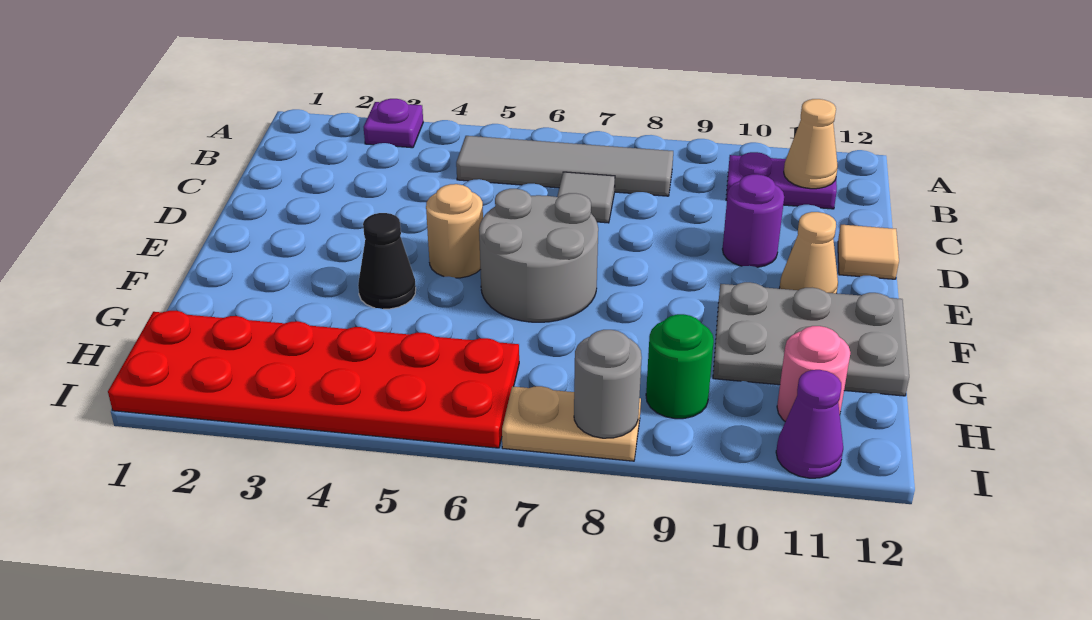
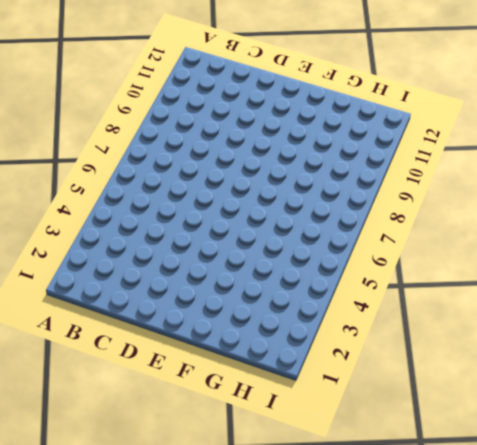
none -> purple plate A3 level 1
none -> grey tile B5:B8 level 1
none -> purple plate B10:B11 level 1

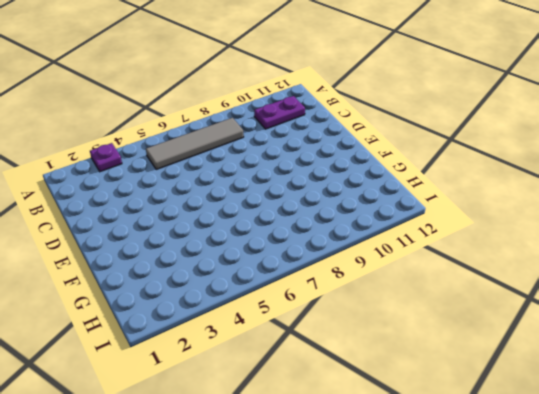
none -> grey tile C7 level 1
none -> purple round brick D10 level 1
none -> tan tile D12 level 1

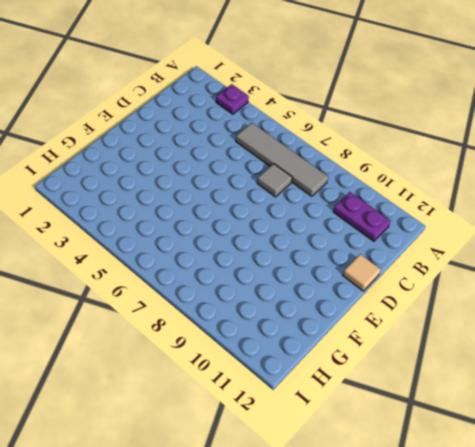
none -> purple round brick D10 level 1
none -> tan round brick E5 level 1
none -> grey round brick E6:F7 level 1

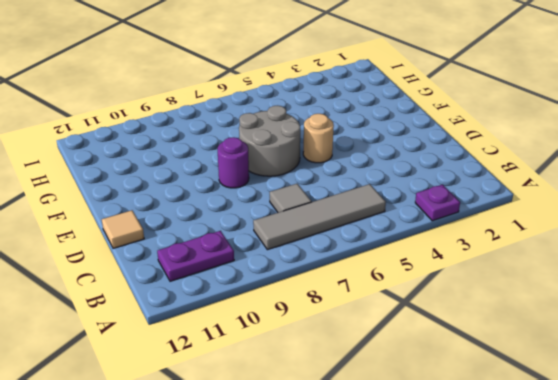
purple round brick E8 level 1 -> purple round brick D10 level 1
none -> tan cone E11 level 1
none -> black cone F4 level 1
none -> grey plate F10:G12 level 1

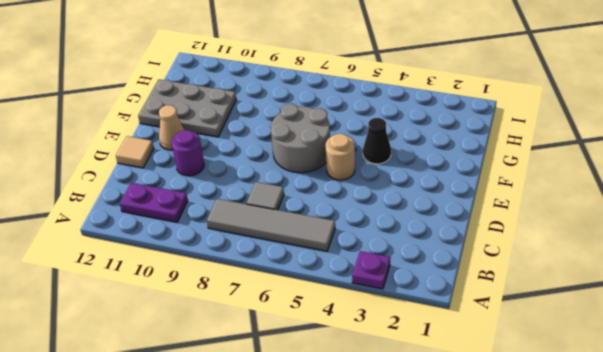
none -> red plate H1:I6 level 1
none -> green round brick H9 level 1
none -> pink round brick H11 level 1

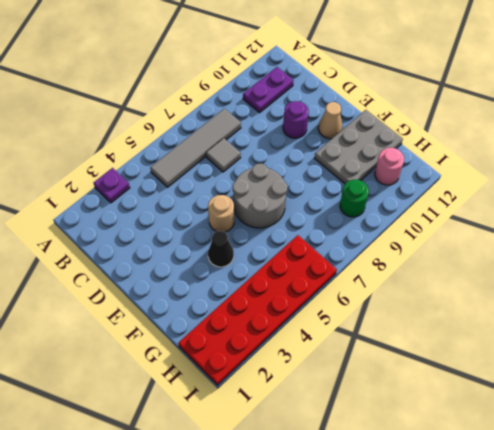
none -> tan tile D12 level 1
none -> tan plate I7:I8 level 1
none -> purple cone I11 level 1

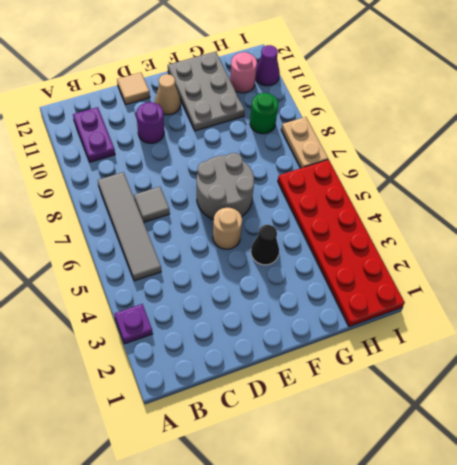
none -> tan cone B11 level 2
none -> grey round brick I8 level 2

